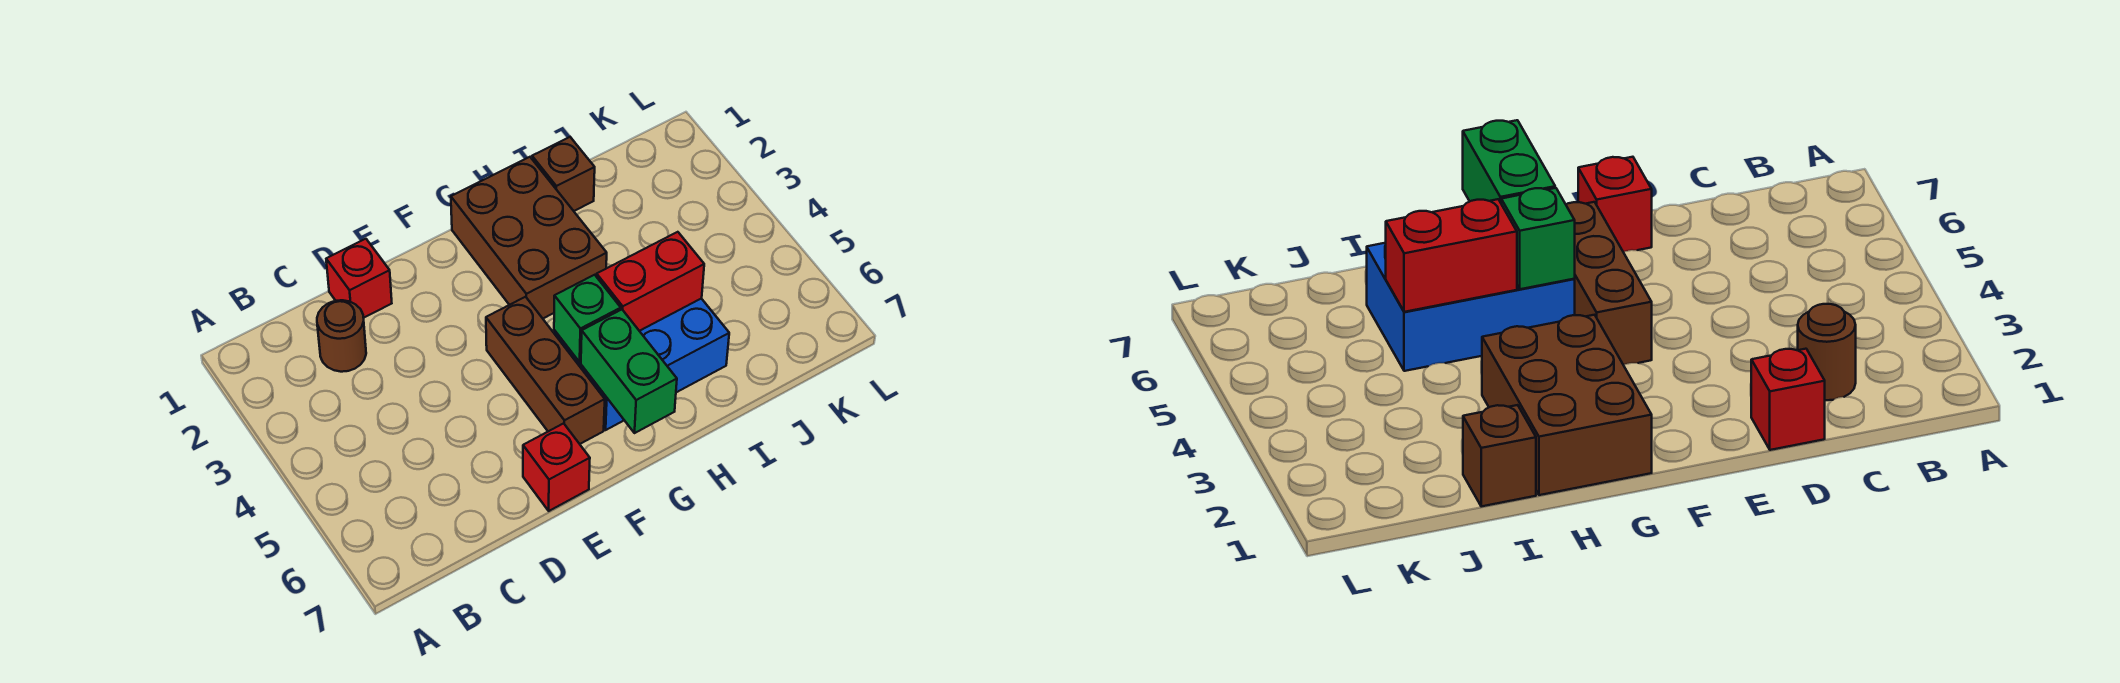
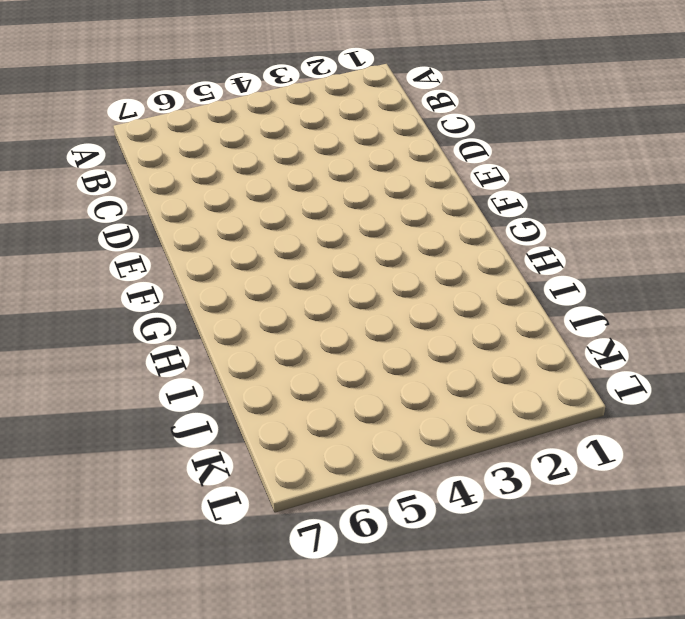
none -> brown round brick C2 level 1
none -> red brick D1 level 1

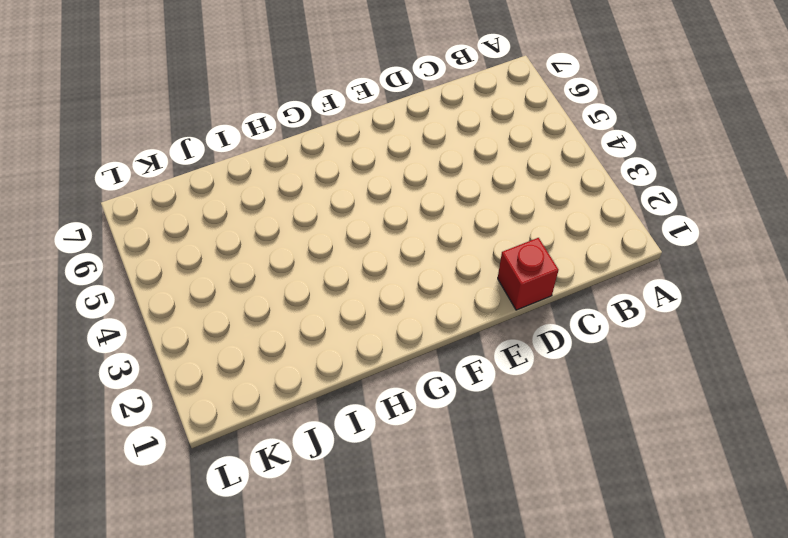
none -> brown round brick C2 level 1
none -> red brick E7 level 1

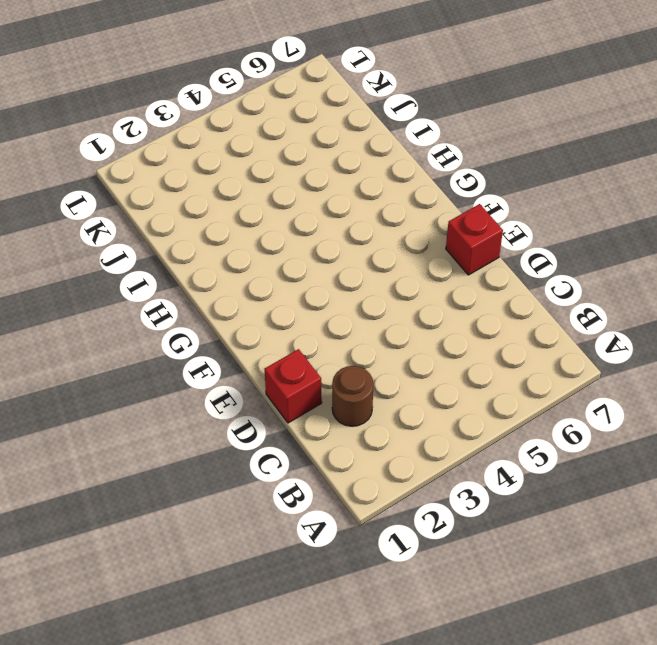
none -> brown brick F4:F6 level 1
none -> brown brick G1:H3 level 1

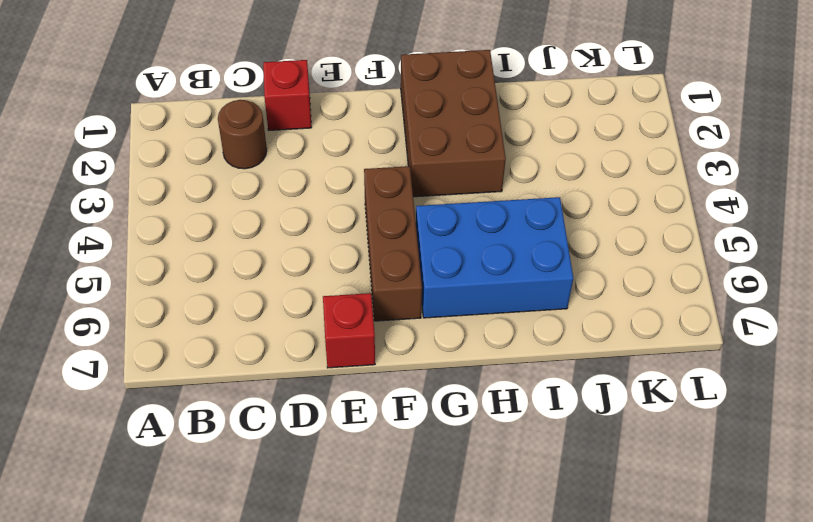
none -> brown brick I1 level 1
none -> green brick G5 level 2

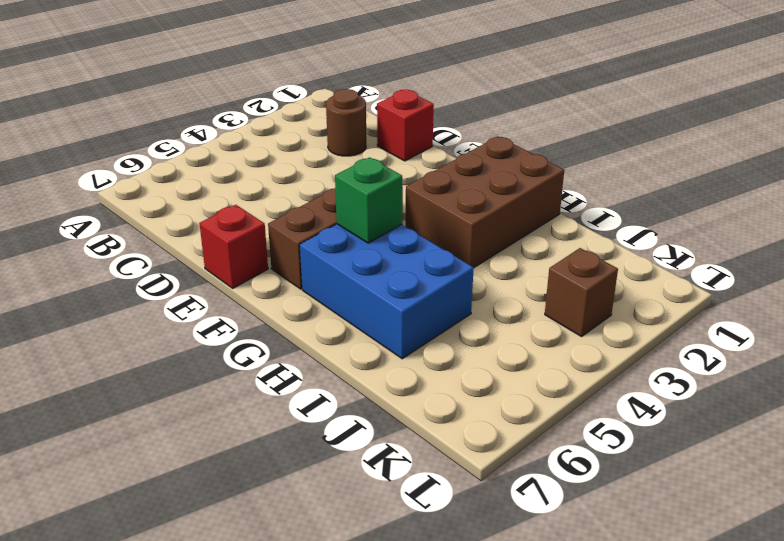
brown brick K3 level 1 -> brown brick I1 level 1
none -> green brick G6:G7 level 2
none -> red brick H5:I5 level 2

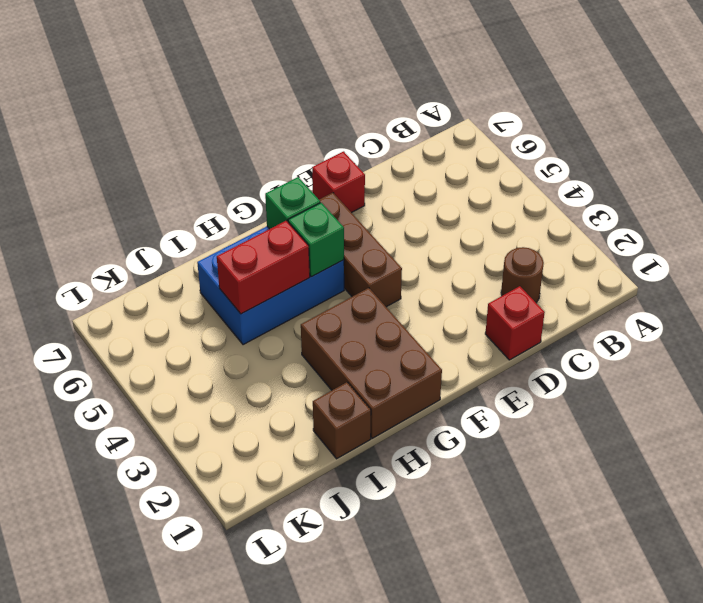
green brick G6 level 2 -> green brick G6:G7 level 2

